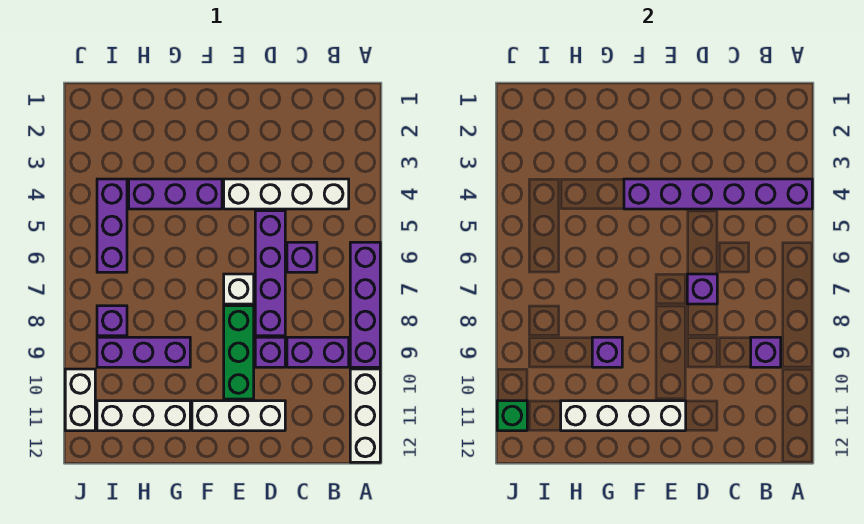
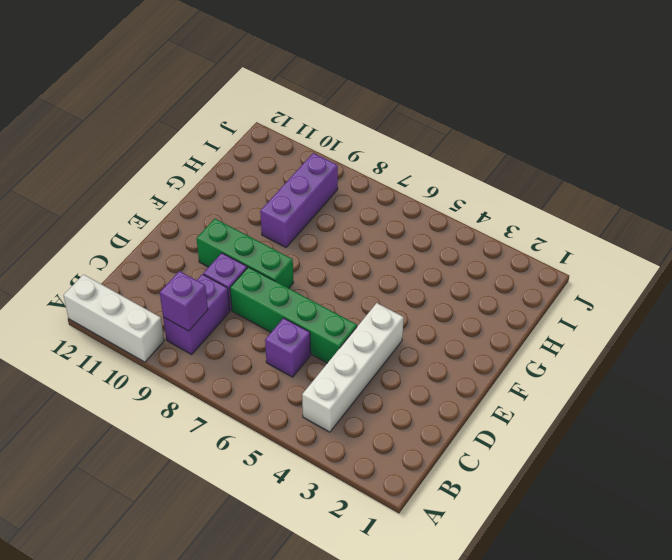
green brick D5:D8 level 1 -> purple brick D5:D8 level 1
none -> purple brick A6:A9 level 1
none -> white brick D11:F11 level 1
none -> white brick E7 level 1

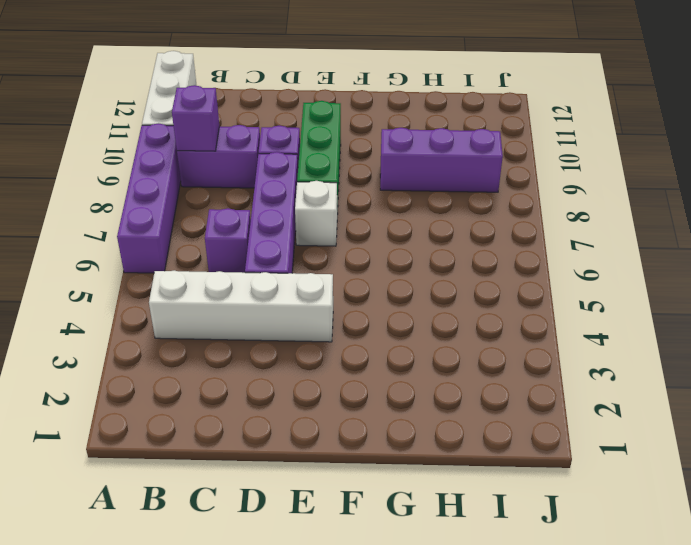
none -> white brick D11:F11 level 1
none -> purple brick F4:H4 level 1
none -> white brick G11:I11 level 1

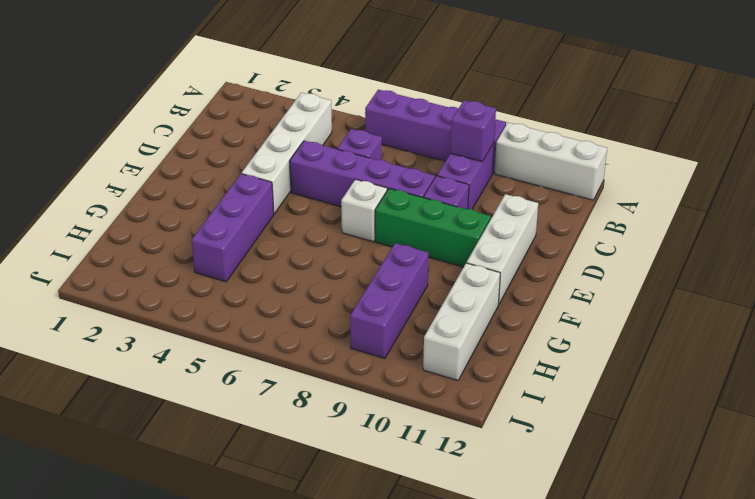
none -> purple brick I4:I6 level 1
none -> purple brick I8 level 1
none -> white brick J10:J11 level 1

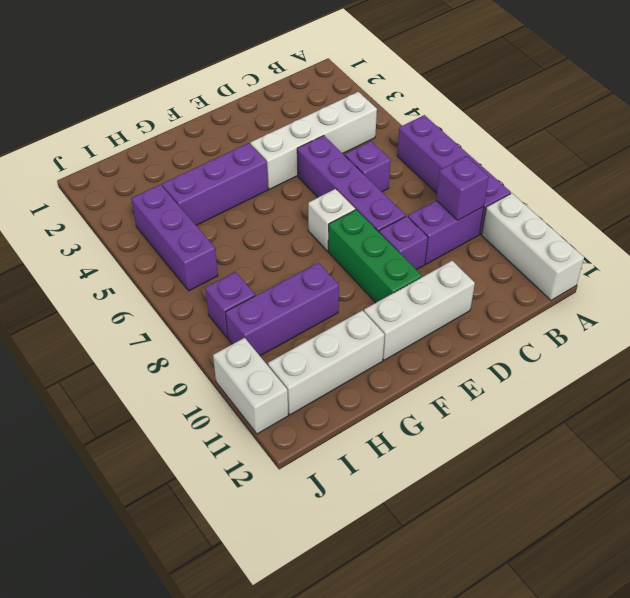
none -> purple brick A4:F4 level 2
none -> purple brick D7 level 2
none -> white brick E11:H11 level 2

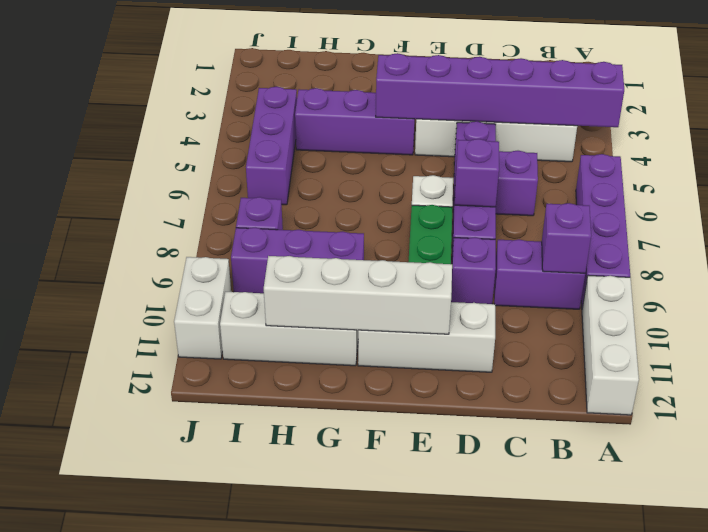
none -> purple brick G9 level 2
none -> green brick J11 level 2

